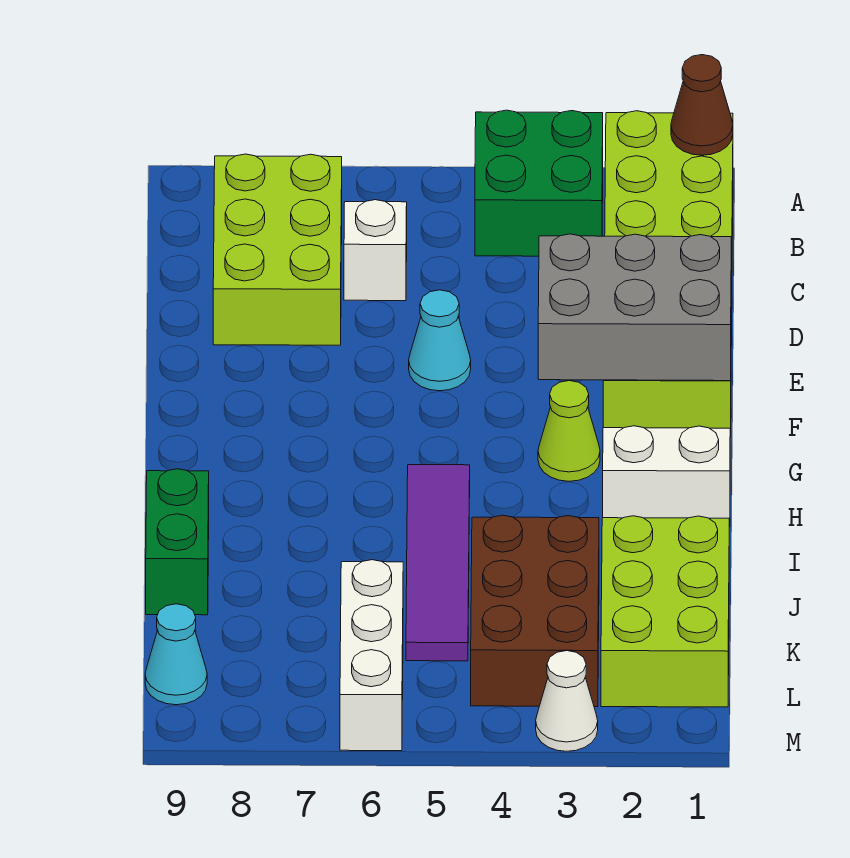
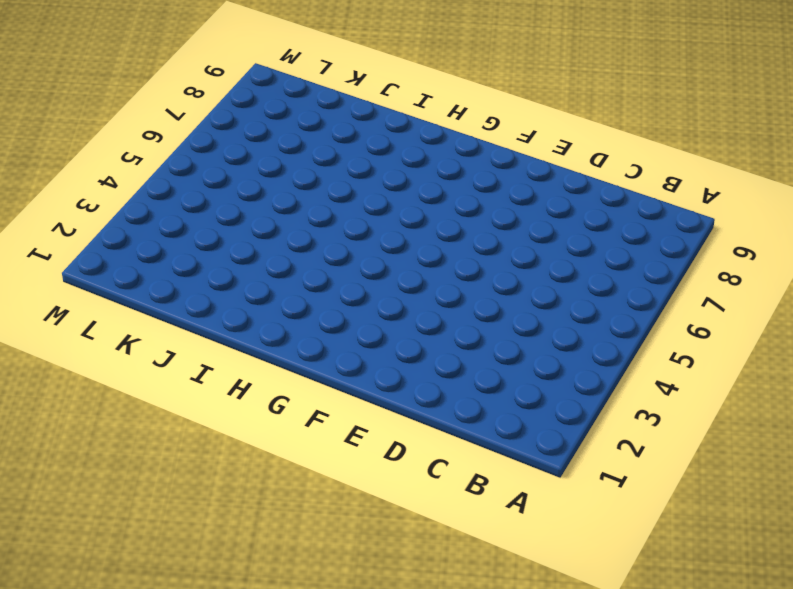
none -> lime brick A1:F2 level 1
none -> green brick A3:B4 level 1
none -> lime brick B7:D8 level 1

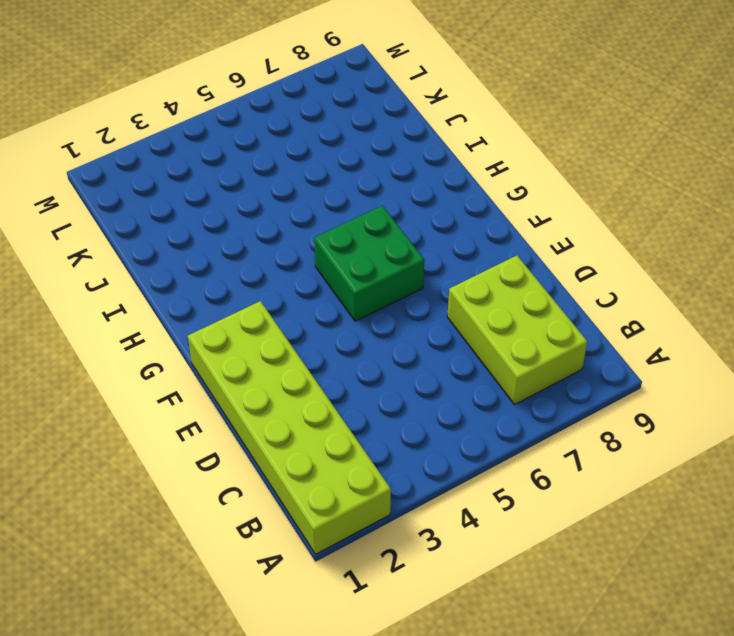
green brick F5:G6 level 1 -> green brick A3:B4 level 1
none -> white brick C6 level 1
none -> cyan cone E5 level 1
none -> lime cone G3 level 1

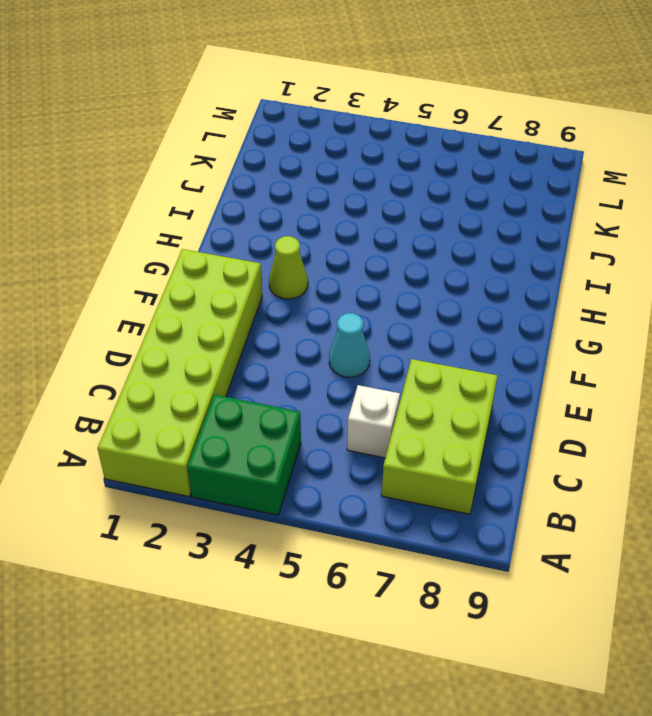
none -> white brick H1:H2 level 1
none -> purple tile H5:K5 level 1
none -> green brick I9:J9 level 1

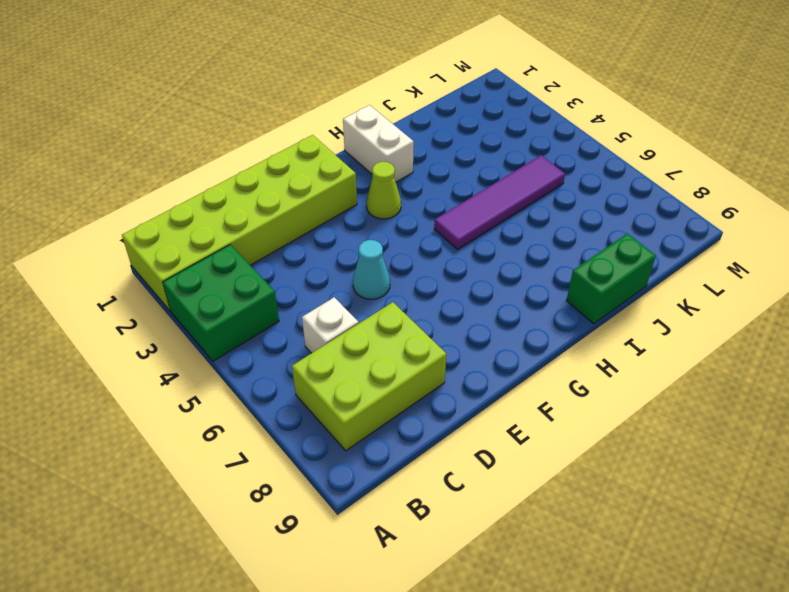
none -> lime brick J1:L2 level 1
none -> brown brick J3:L4 level 1
none -> white brick K6:M6 level 1

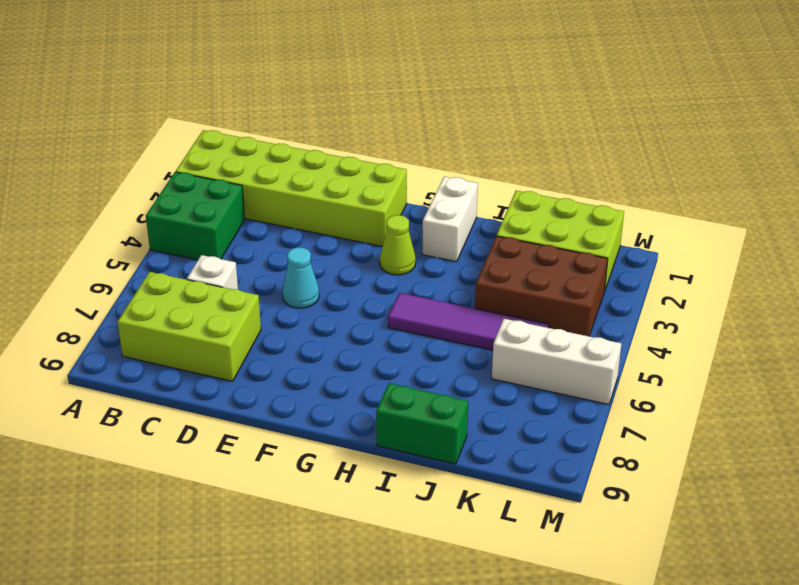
none -> cyan cone L9 level 1
none -> white cone M3 level 1
none -> brown cone A1 level 2

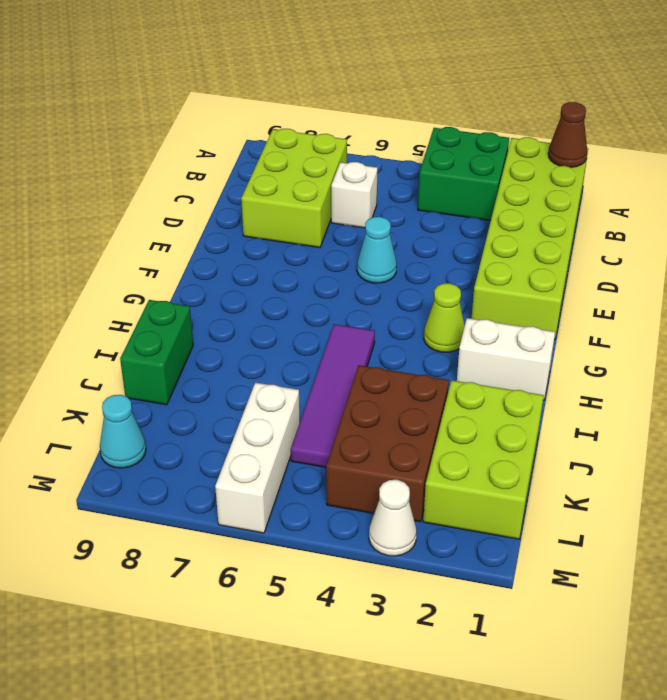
none -> grey brick E1:F3 level 2

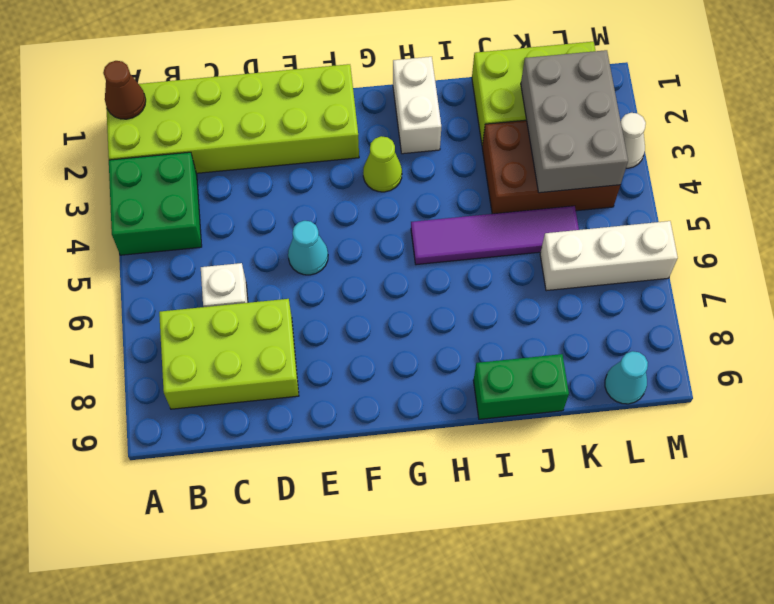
grey brick K2:L4 level 2 -> grey brick E1:F3 level 2

